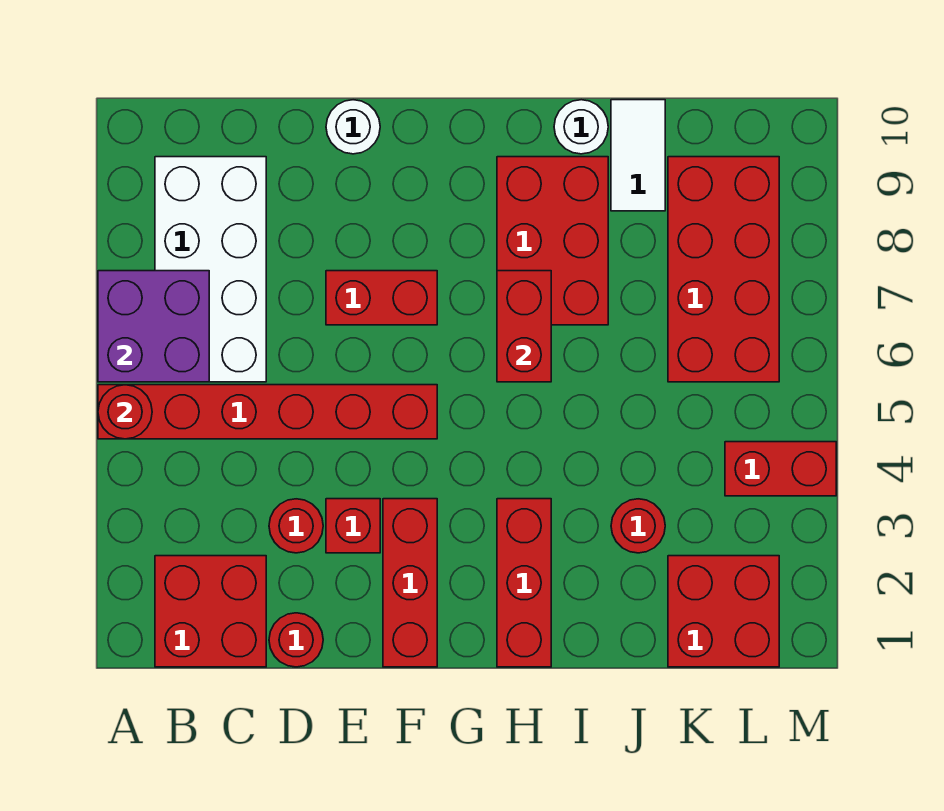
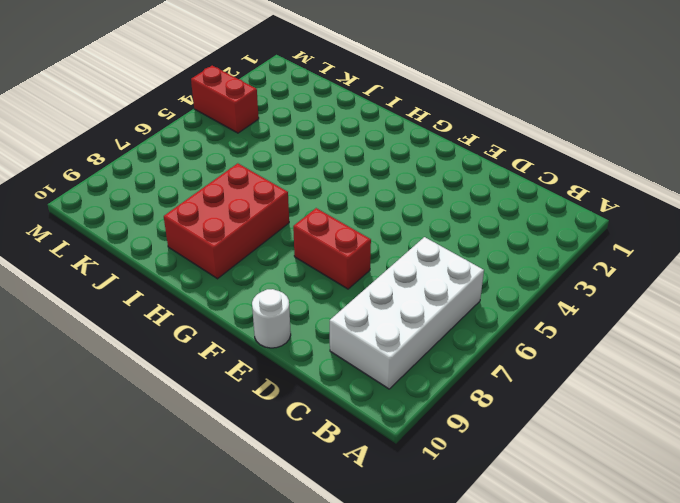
none -> red brick A5:F5 level 1
none -> red brick B1:C2 level 1
none -> red round brick D1 level 1

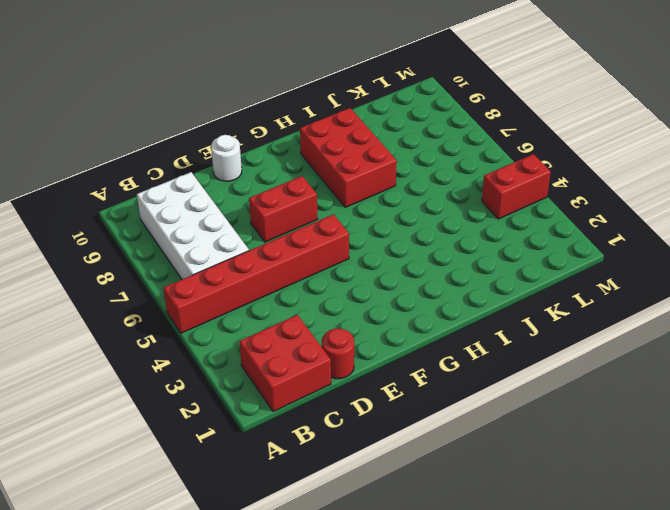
none -> red round brick D3 level 1
none -> red brick E3 level 1
none -> red brick F1:F3 level 1

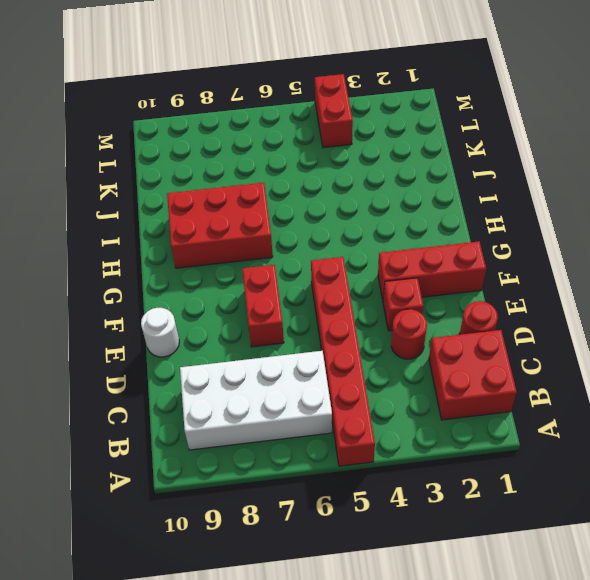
none -> red brick H1:H3 level 1
none -> white round brick I10 level 1
none -> red round brick J3 level 1

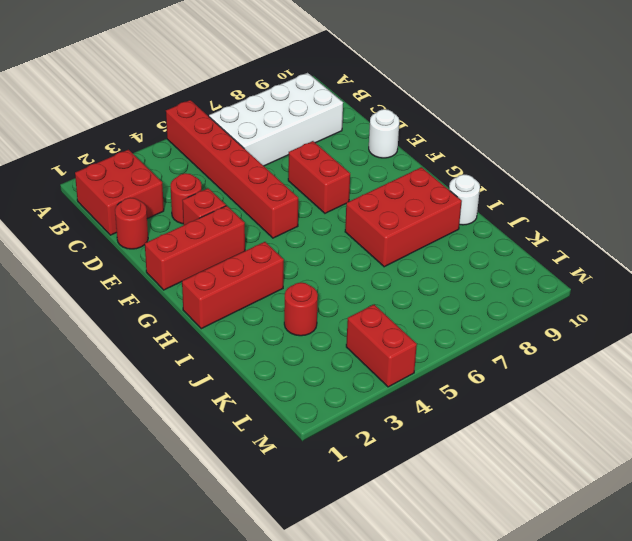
none -> white tile J9:J10 level 1
none -> red brick K1:L2 level 1
none -> red brick K6:L9 level 1

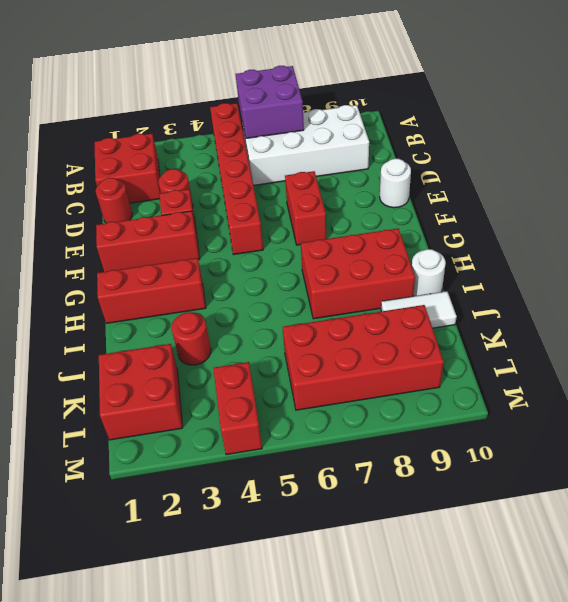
none -> red round brick A5 level 2
none -> red brick H6:H7 level 2

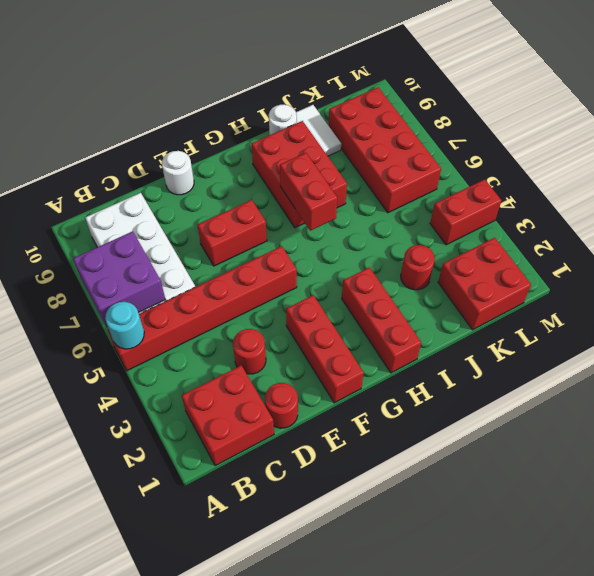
cyan round brick A5 level 2 -> red round brick A5 level 2
none -> red brick E3 level 1

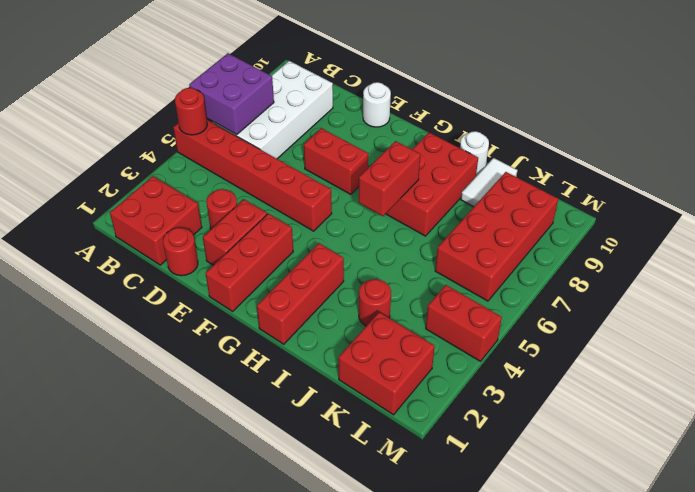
red brick E2:E3 level 1 -> red brick E3 level 1

